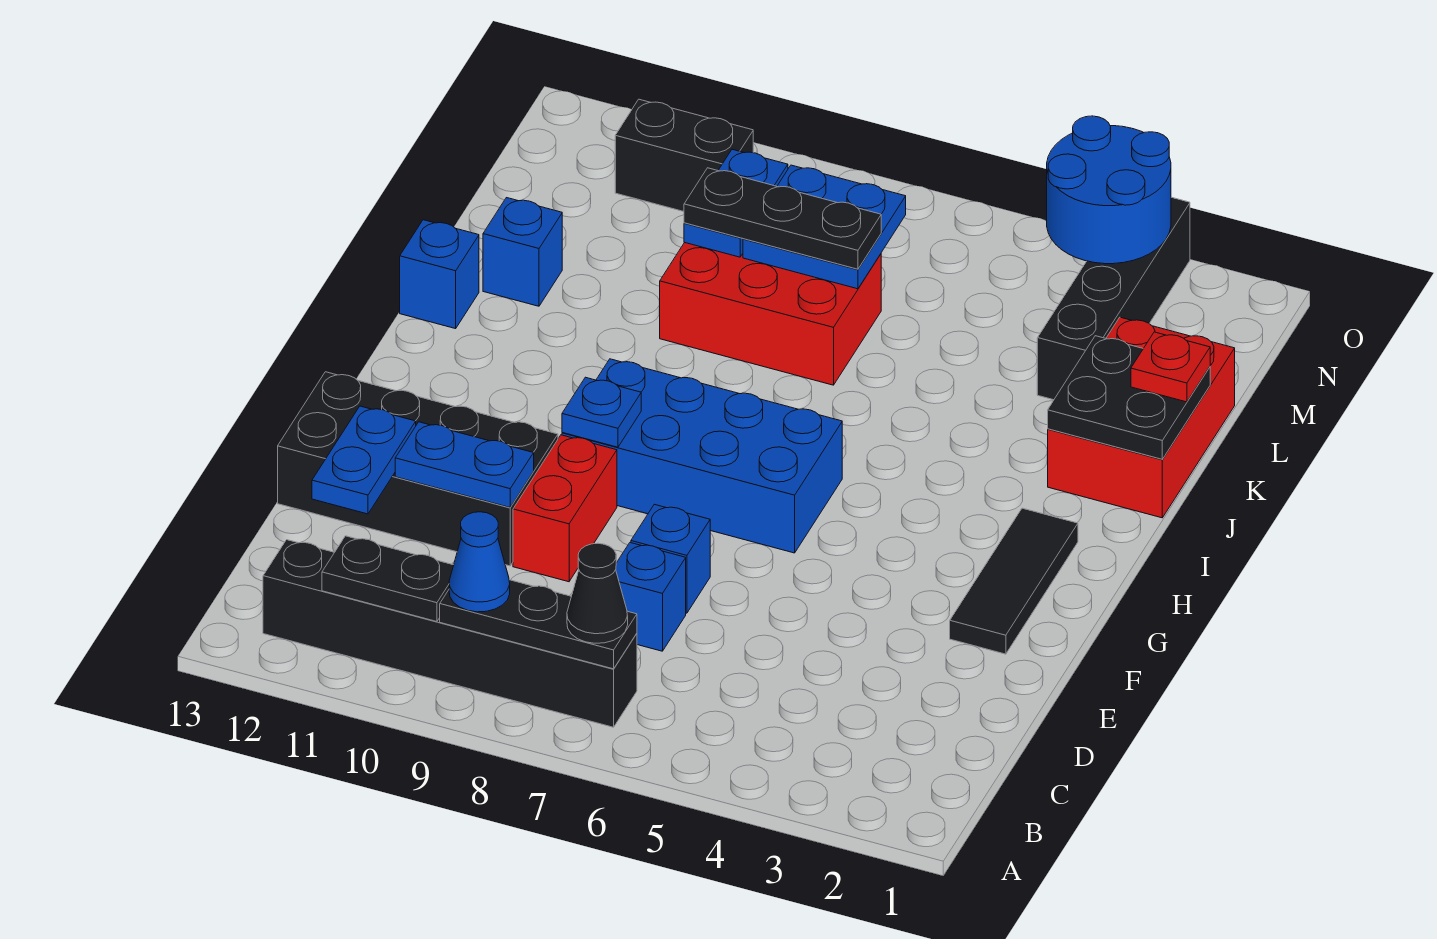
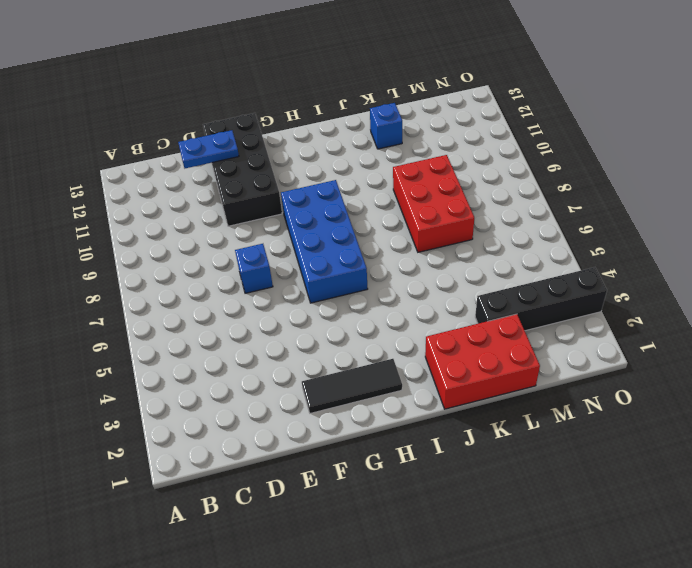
none -> black brick B7:B12 level 1
none -> blue brick D7 level 1
none -> red brick E9:F9 level 1

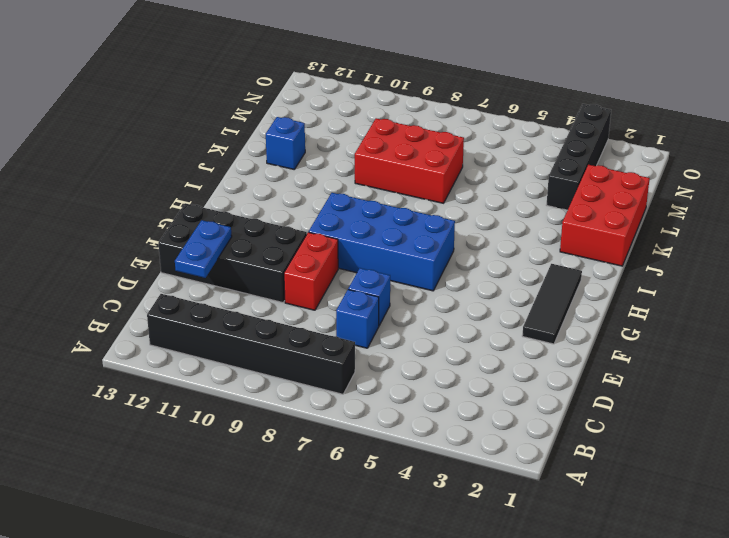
none -> blue brick J13 level 1
none -> black brick N10:N11 level 1
none -> black plate B7:B9 level 2

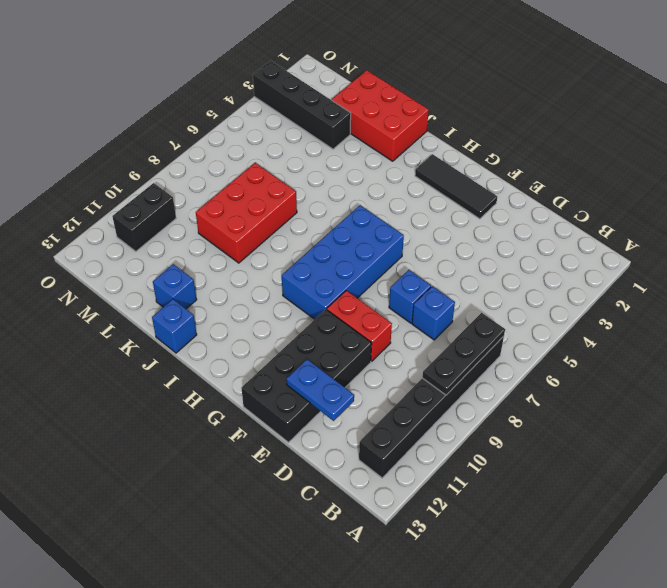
none -> black plate B10:B11 level 2
none -> blue plate E10:E11 level 2
none -> blue plate G9 level 2

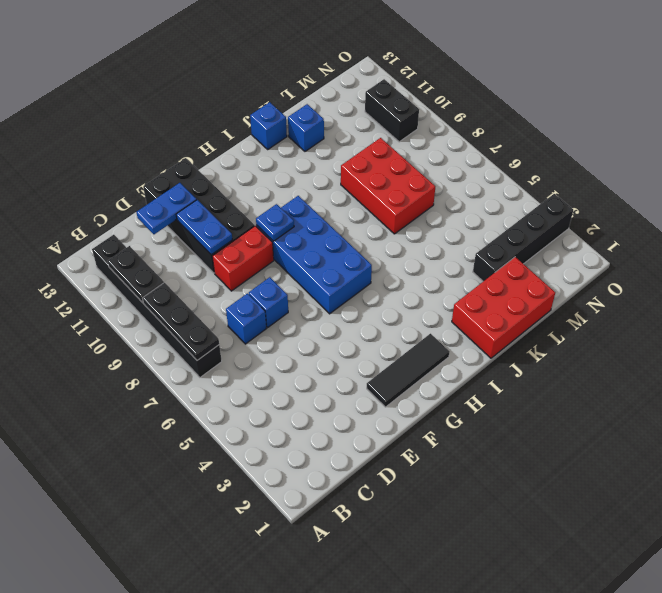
none -> black plate J1:K2 level 2
none -> blue plate L7:M8 level 2
none -> blue plate L9:M9 level 2

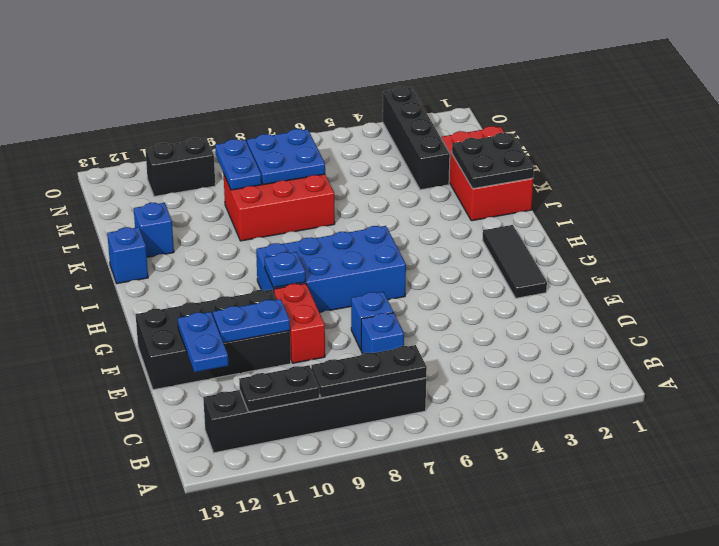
none -> blue round brick N3:O4 level 2
none -> black cone B7 level 3
none -> blue cone B9 level 3

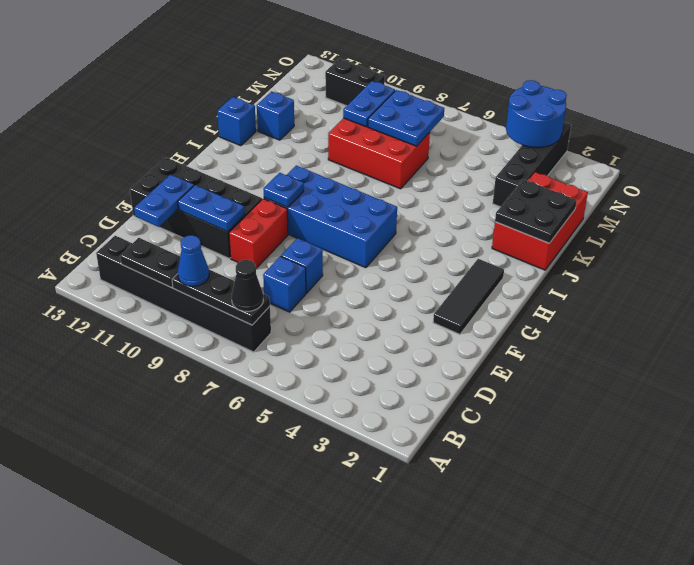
none -> red plate K1 level 3
none -> black plate L7:L9 level 3

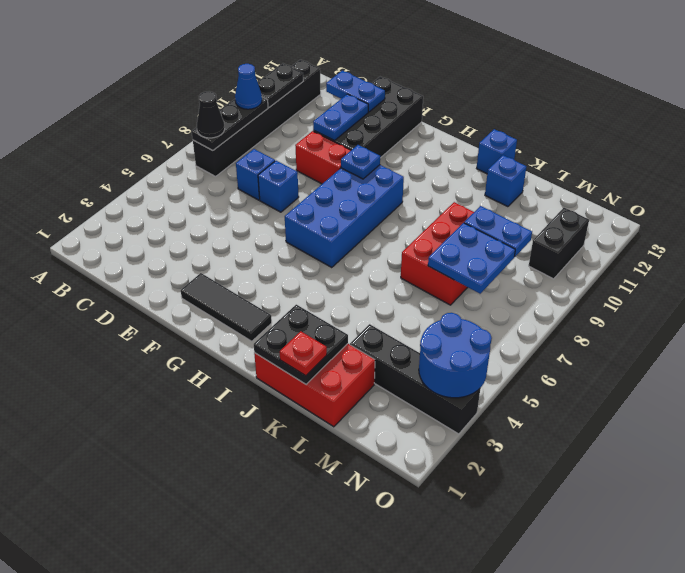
none -> black plate L7:L9 level 3

